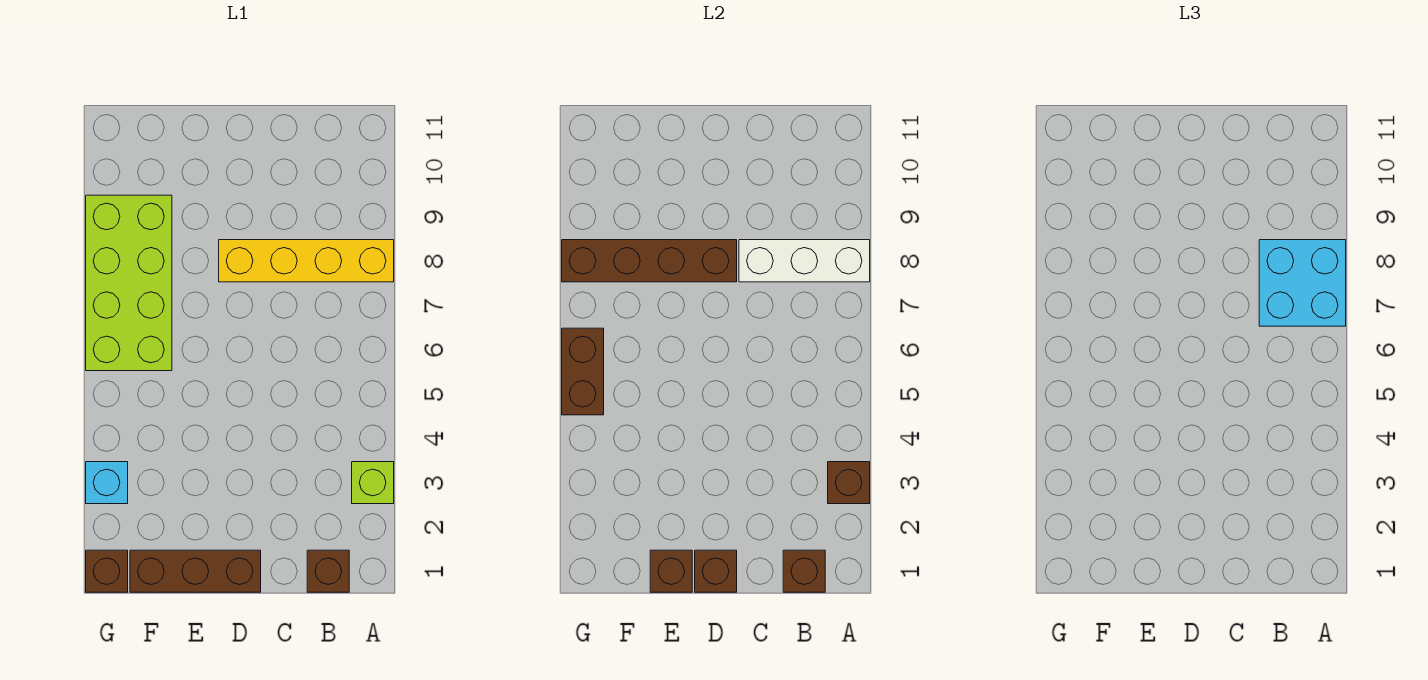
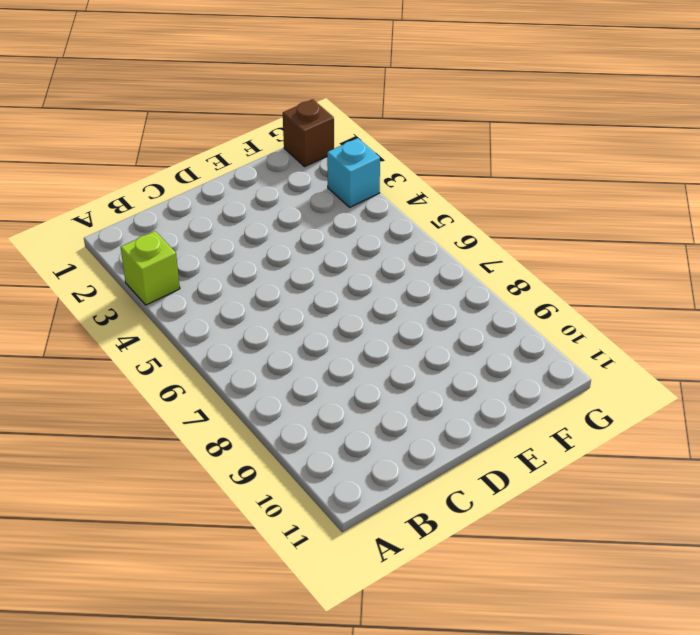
none -> yellow brick A8:D8 level 1
none -> brown brick B1 level 1
none -> brown brick D1:F1 level 1

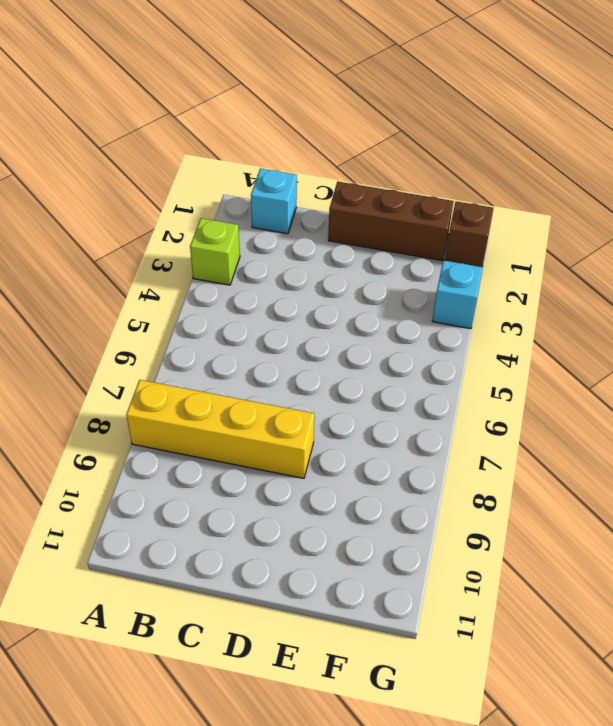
cyan brick B1 level 1 -> brown brick B1 level 1
none -> lime brick F6:G9 level 1
none -> brown brick A3 level 2
none -> white brick A8:C8 level 2

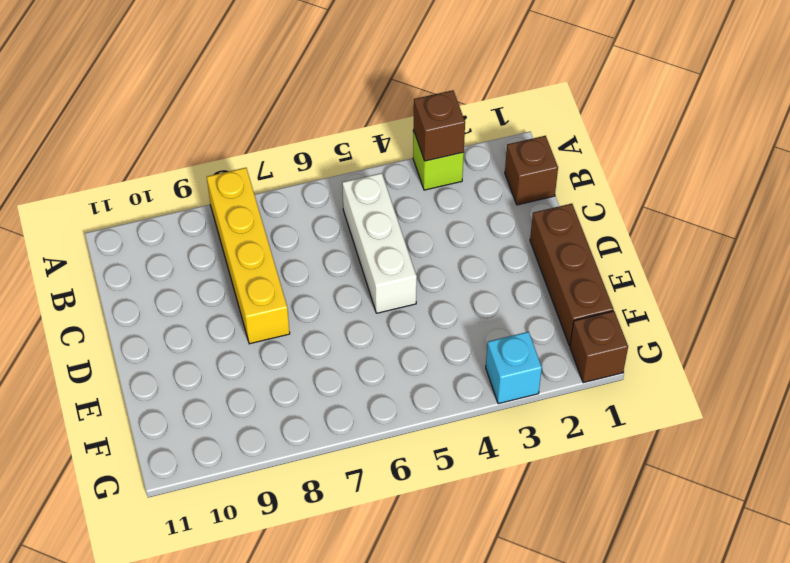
white brick B5:D5 level 1 -> white brick A8:C8 level 2
none -> lime brick F6:G9 level 1
none -> brown brick B1 level 2
none -> brown brick D1 level 2

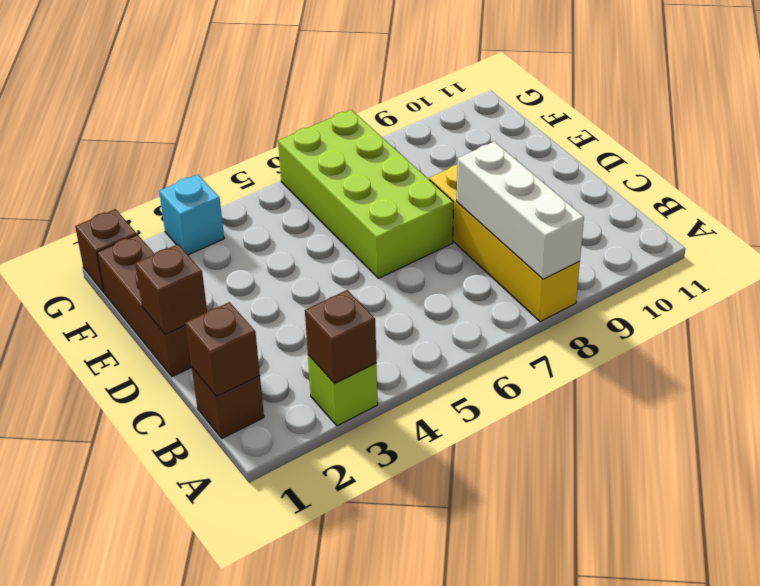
lime brick D6:G7 level 1 -> lime brick F6:G9 level 1
none -> brown brick D8:G8 level 2
none -> brown brick E1 level 2
none -> brown brick G5:G6 level 2

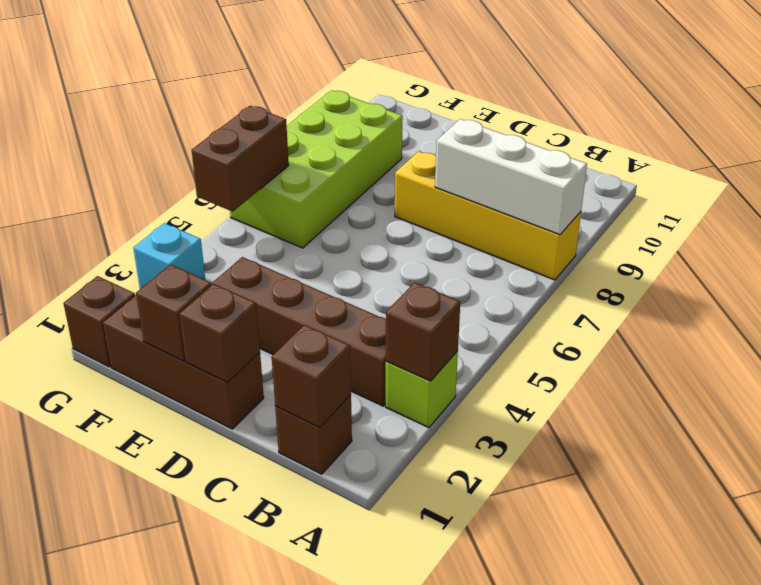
brown brick B3:E3 level 1 -> brown brick D8:G8 level 2
none -> cyan brick A7:B8 level 3

